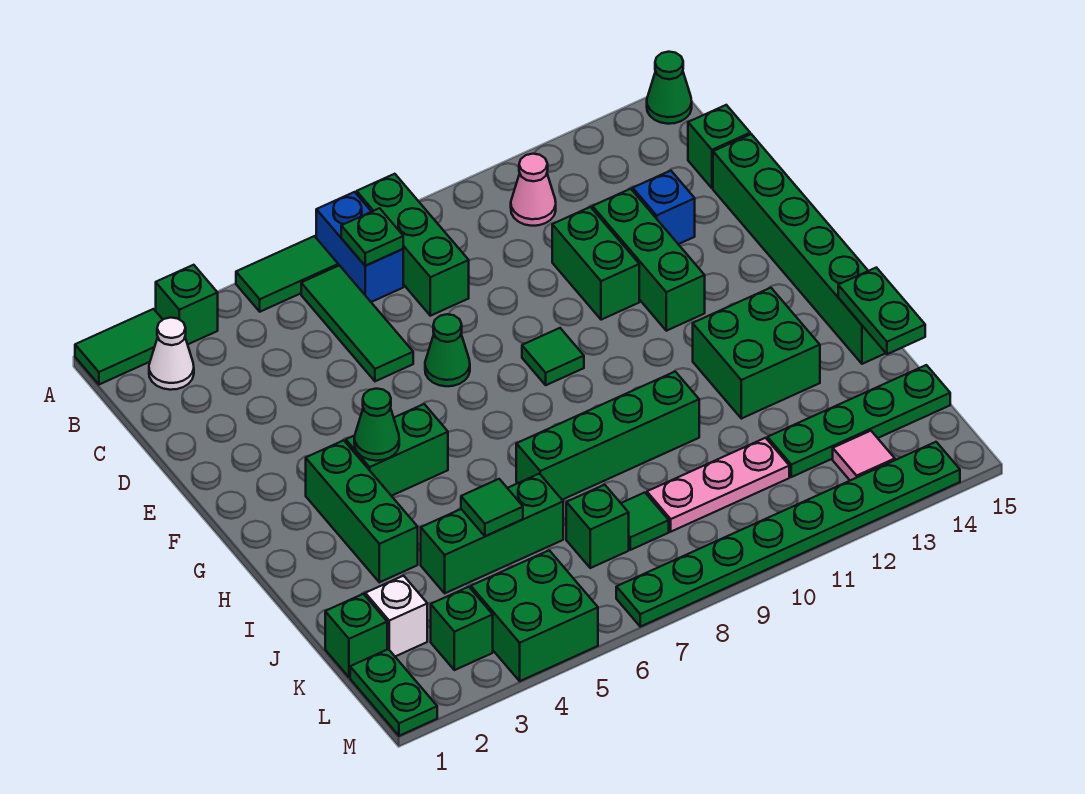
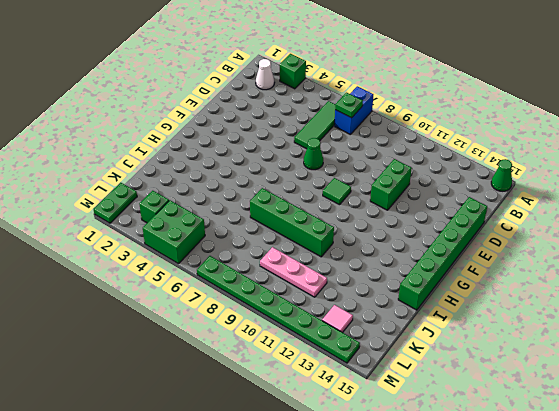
none -> green tile A1:A2 level 1
none -> green tile A5:A6 level 1
none -> green brick A8:C8 level 1
none -> pink cone B11 level 1

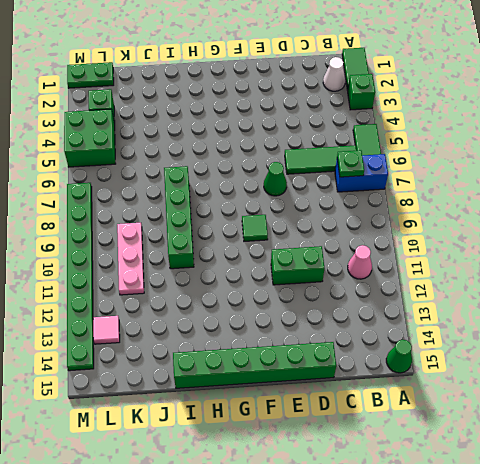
none -> green brick A8:C8 level 1
none -> green brick C15 level 1
none -> green brick D12:F12 level 1
none -> blue brick D13 level 1

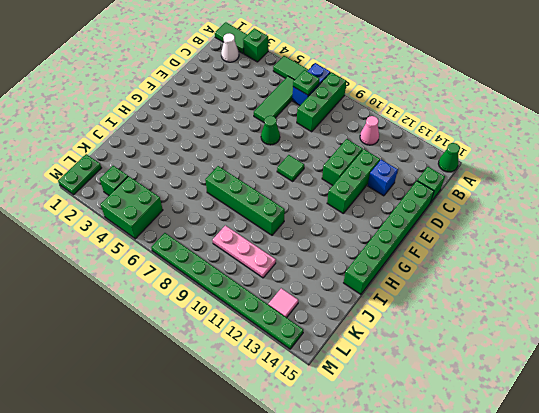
none -> green brick G3:I3 level 1
none -> green brick G4:G5 level 1
none -> green brick H12:I13 level 1
none -> green brick J4:J6 level 1

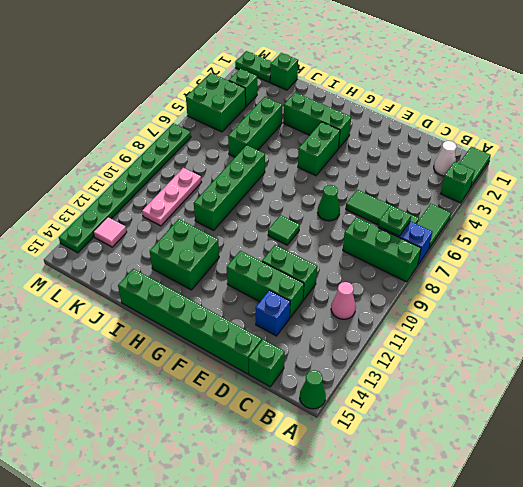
none -> white brick K2 level 1
none -> green brick K7 level 1
none -> green tile K8 level 1
none -> green plate K12:K15 level 1

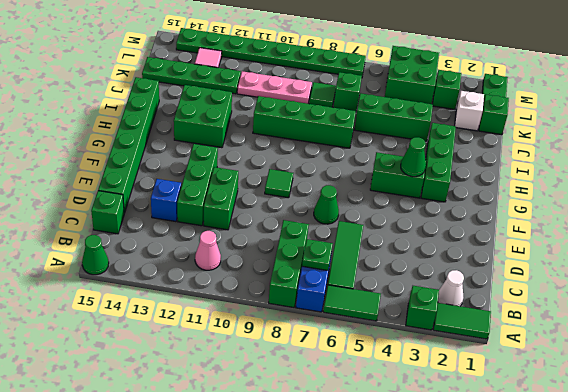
none -> green plate I15:J15 level 2
none -> green tile J5 level 2

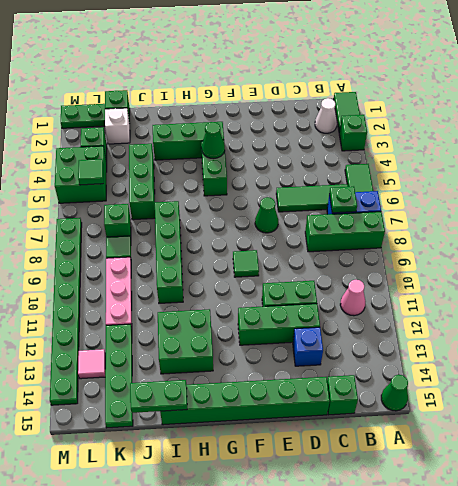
green tile L5 level 2 -> green tile J5 level 2

